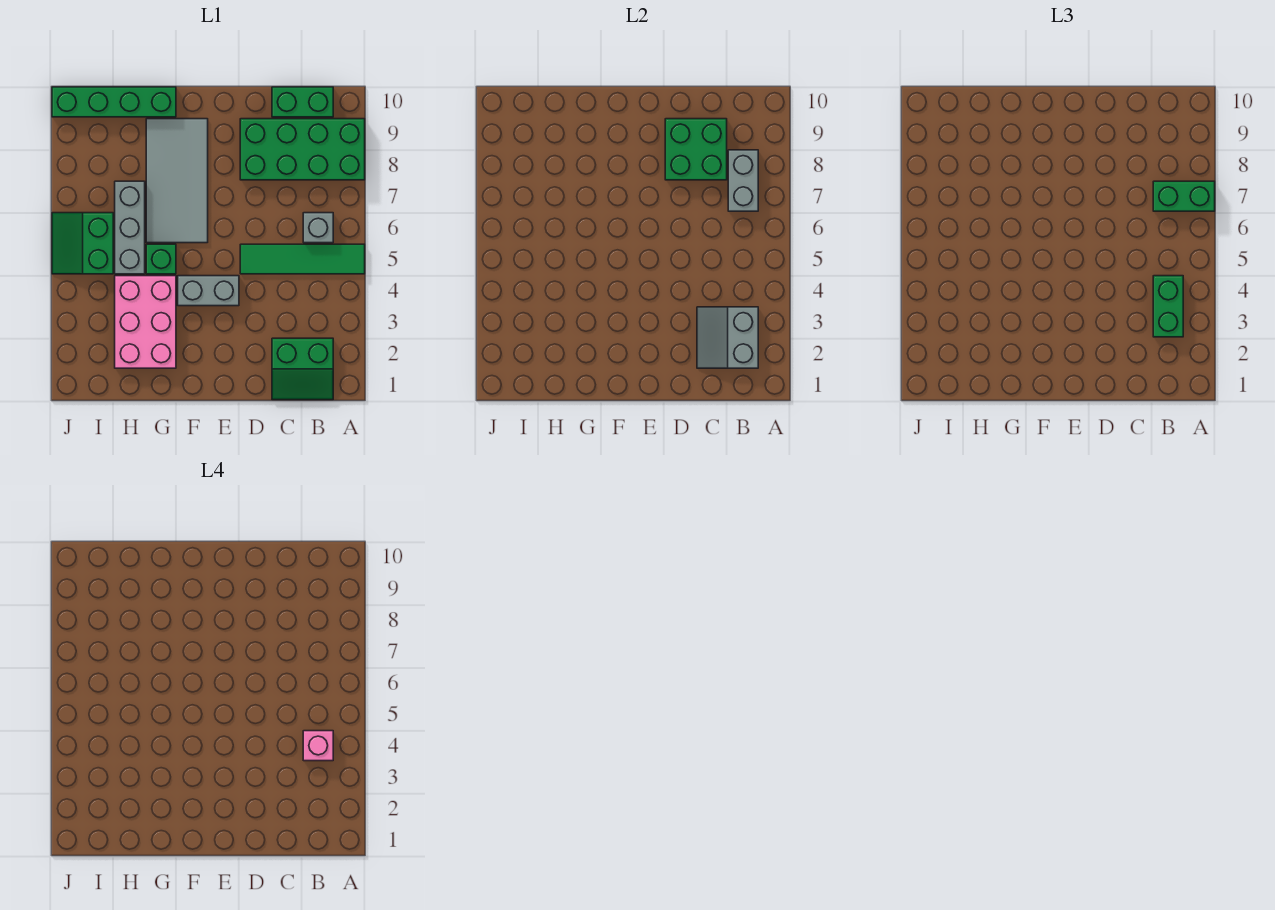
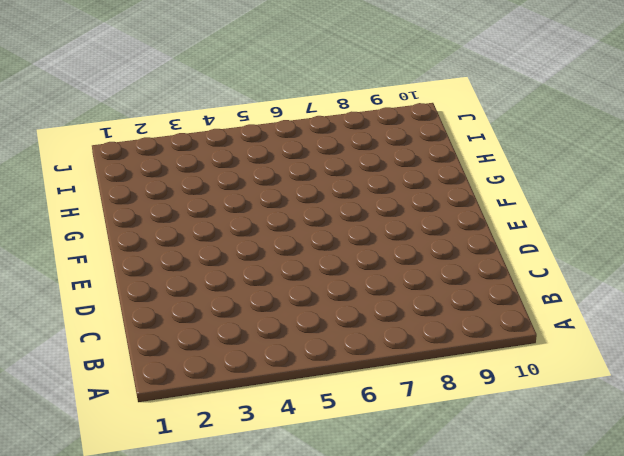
none -> green tile A5:D5 level 1
none -> green brick A8:D9 level 1
none -> green slope B1:C2 level 1 top 2

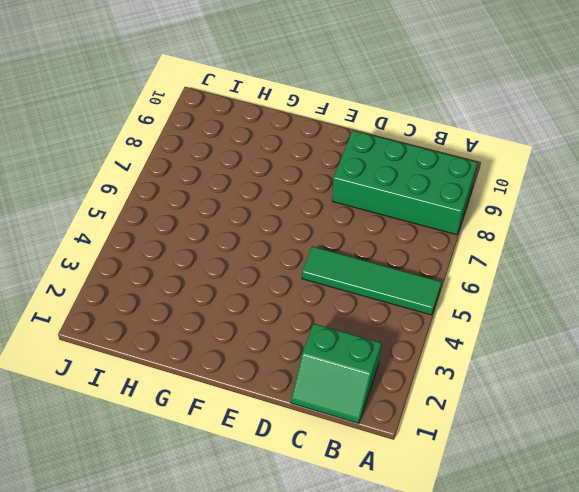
none -> grey brick B6 level 1
none -> green brick B10:C10 level 1
none -> grey brick E4:F4 level 1

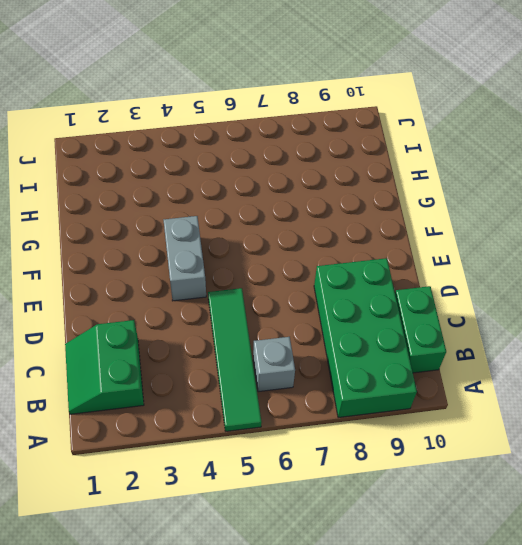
none -> grey tile F6:G9 level 1
none -> pink brick G2:H4 level 1
none -> green brick G5 level 1

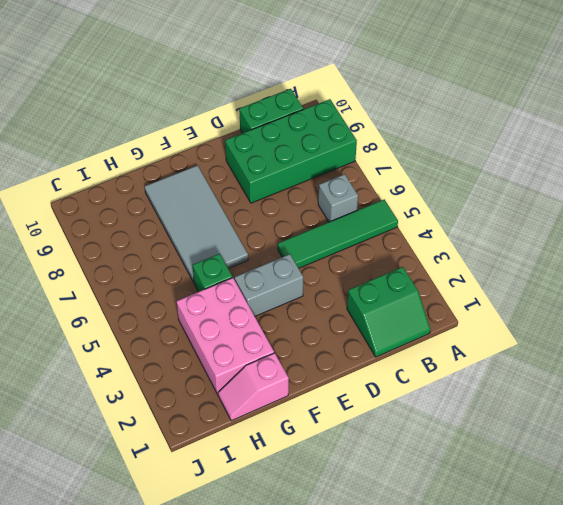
pink slope G1:H1 level 1 top G -> none
none -> green brick G10:J10 level 1
none -> grey brick H5:H7 level 1
none -> green slope I5:J6 level 1 top I

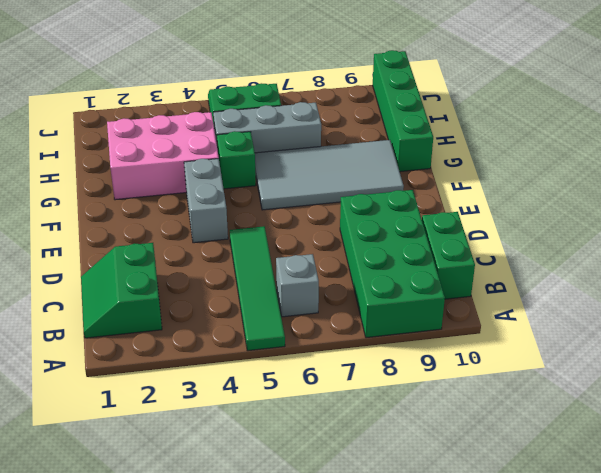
none -> grey slope B2:C3 level 2 top B
none -> grey brick B7:B8 level 2
none -> green brick C8:D9 level 2

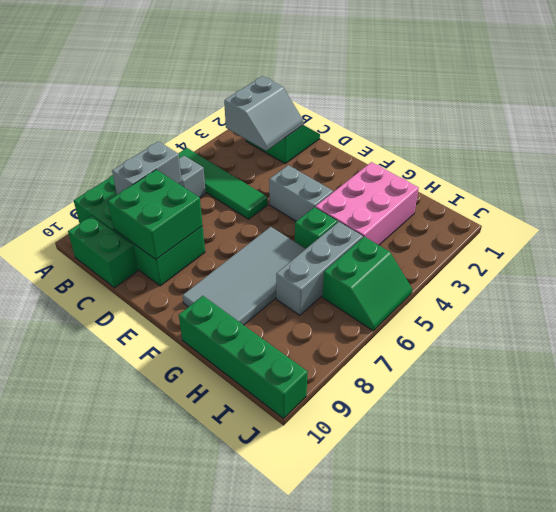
none -> green brick A7:B7 level 3
none -> green brick B3:B4 level 3
none -> pink brick B4 level 4

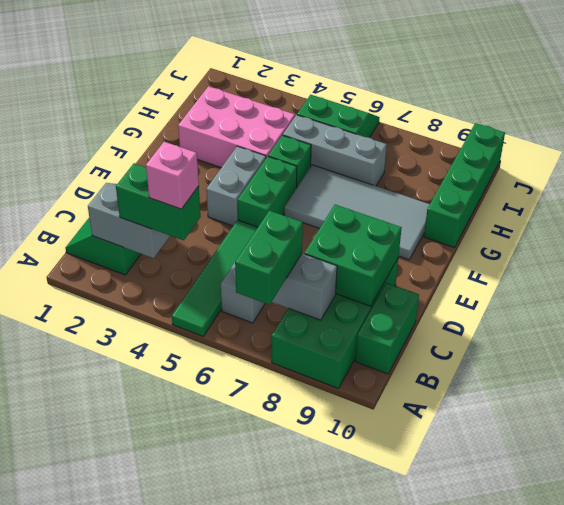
green brick E5:F5 level 1 -> none

